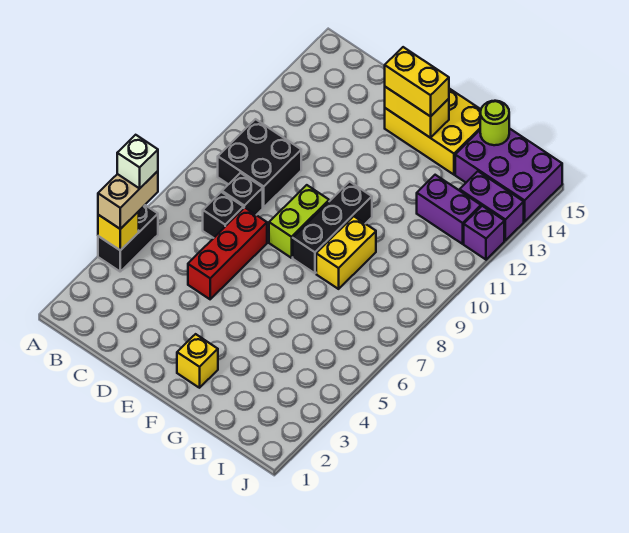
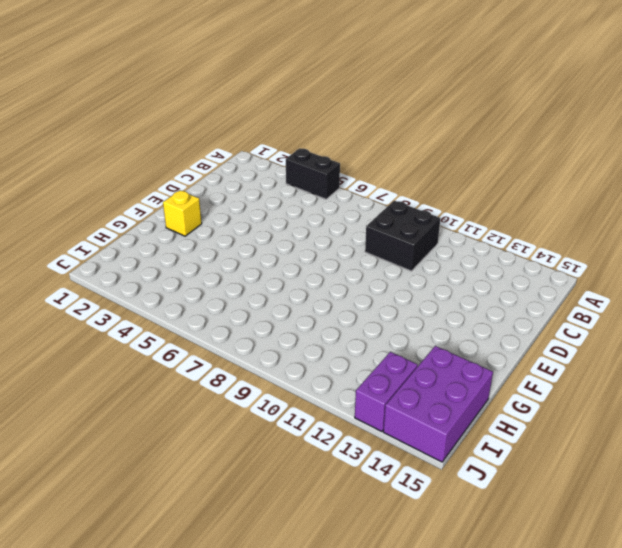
none -> black brick C7 level 1
none -> black brick C8 level 1
none -> red brick D5:D7 level 1

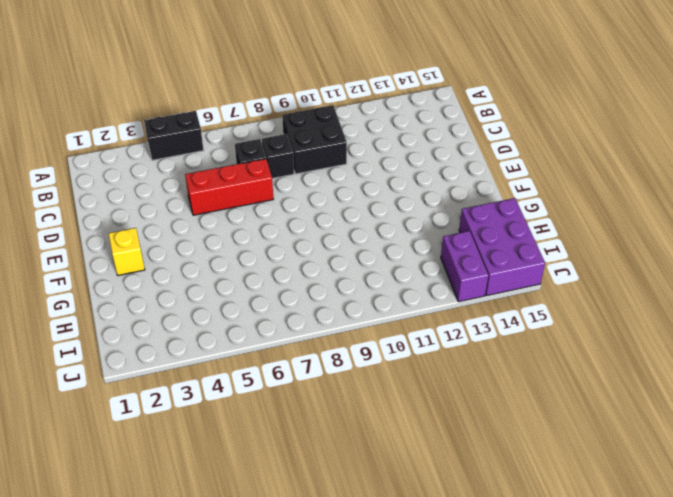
none -> lime brick E8:E9 level 1
none -> yellow brick E14:G15 level 1
none -> black brick F8:F10 level 1

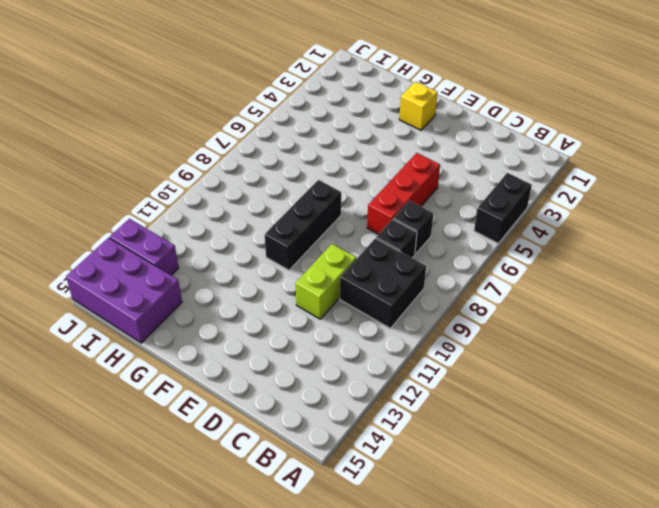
lime brick D10:D11 level 1 -> lime brick E8:E9 level 1
none -> yellow brick E14:G15 level 1
none -> yellow brick G8:G9 level 1
none -> purple brick H12:I12 level 1

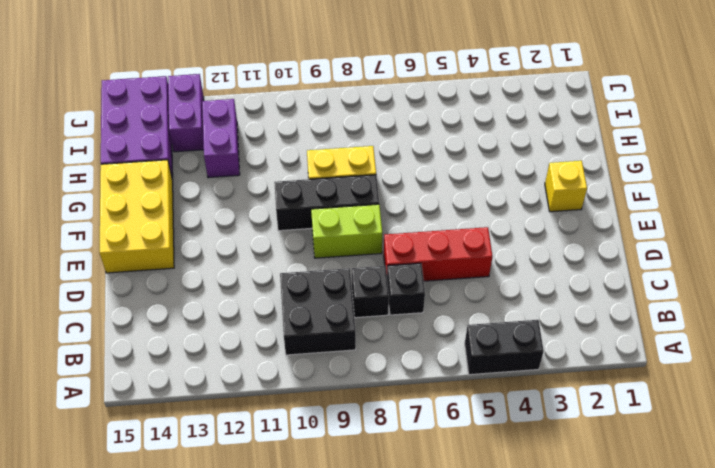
none -> purple brick J12 level 1
none -> yellow brick A4 level 2
none -> yellow brick E14:F14 level 2

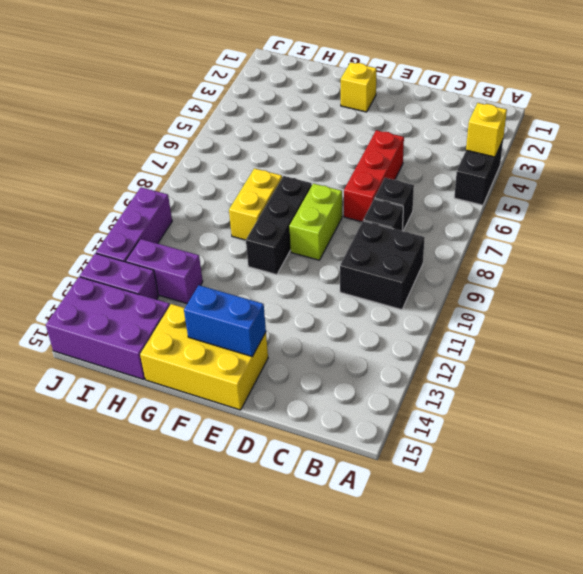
blue brick E14:F14 level 2 -> yellow brick E14:F14 level 2
purple brick J10:J12 level 1 -> purple brick J12 level 1
none -> lime round brick H15 level 2
none -> tan brick A4:A5 level 3
none -> yellow brick E14:F14 level 3

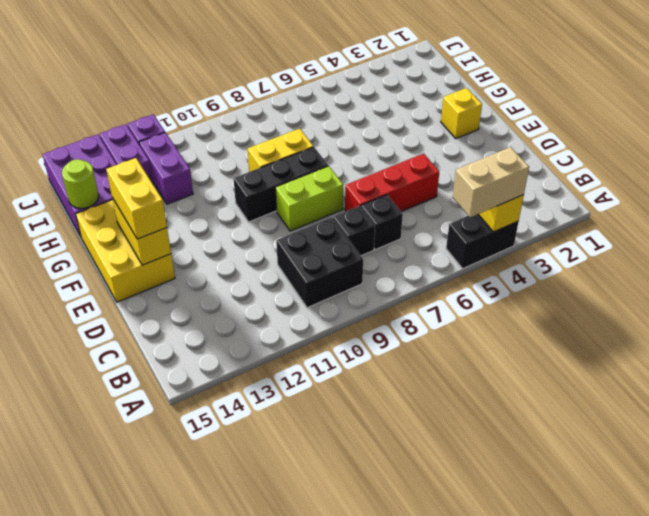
none -> white brick A5 level 4

